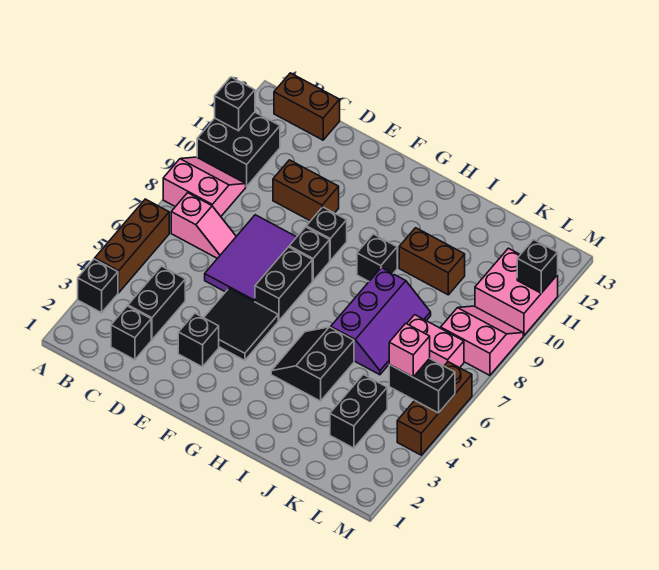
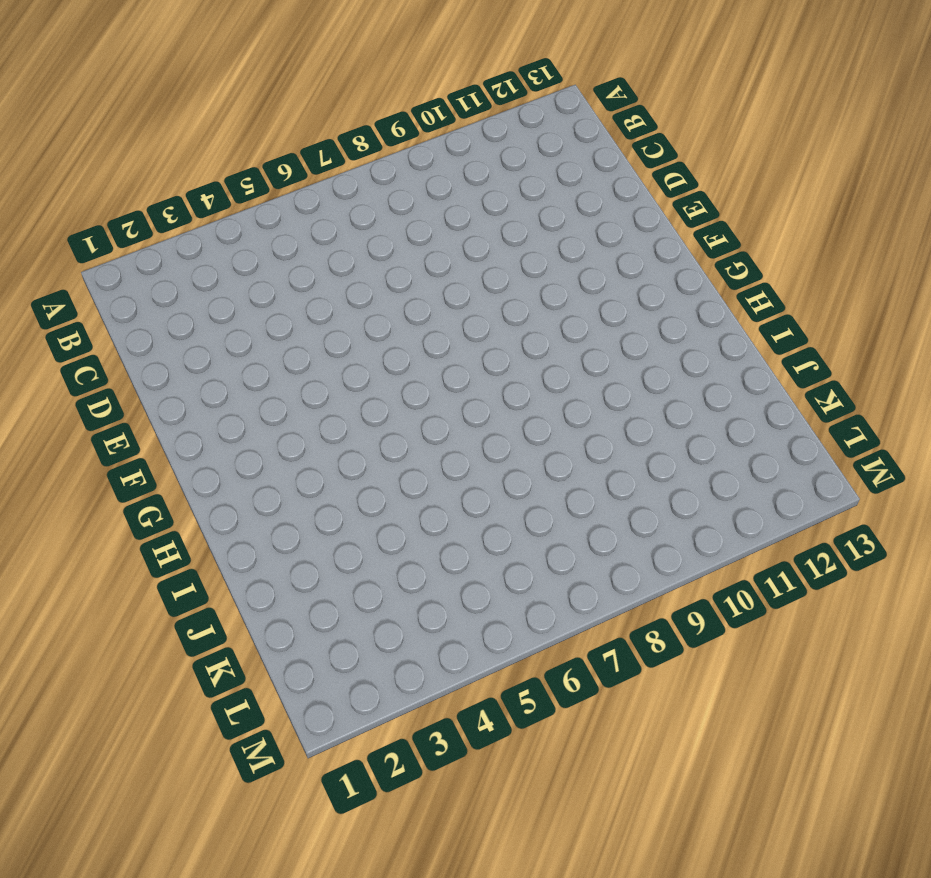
none -> black brick A3 level 1
none -> brown brick A4:A6 level 1
none -> pink slope A8:B9 level 1 top 8

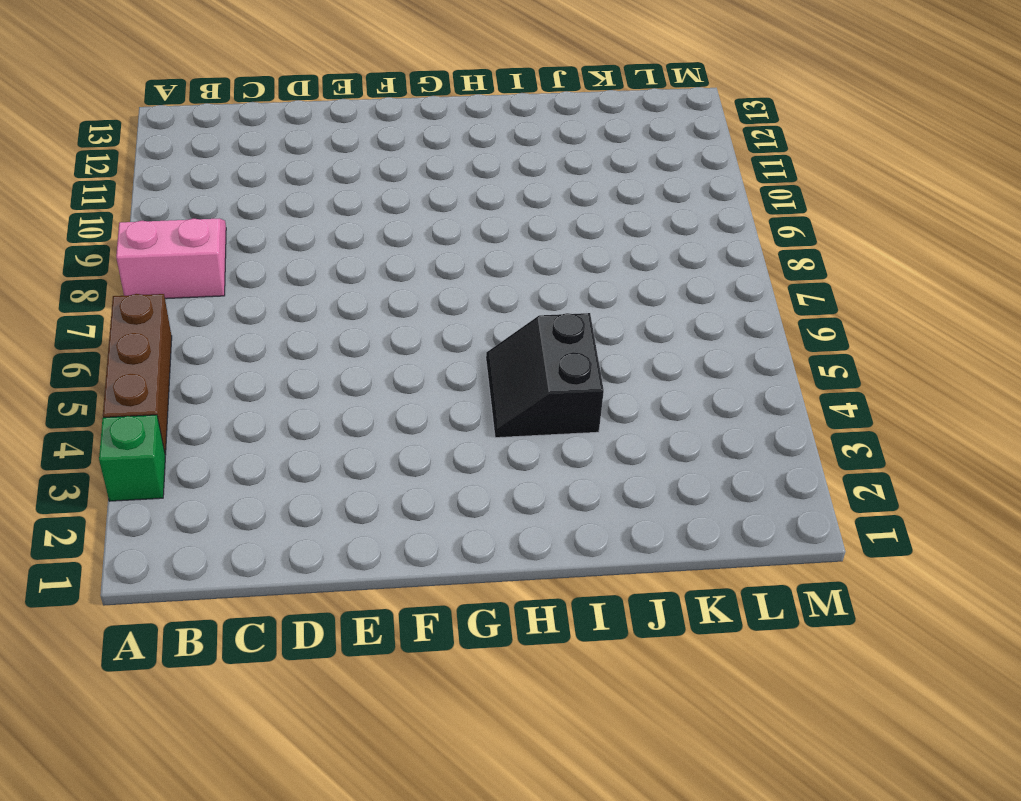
green brick A3 level 1 -> black brick A3 level 1
none -> black brick A10:B11 level 1
none -> pink slope B7:C7 level 1 top B
none -> brown brick B13:C13 level 1

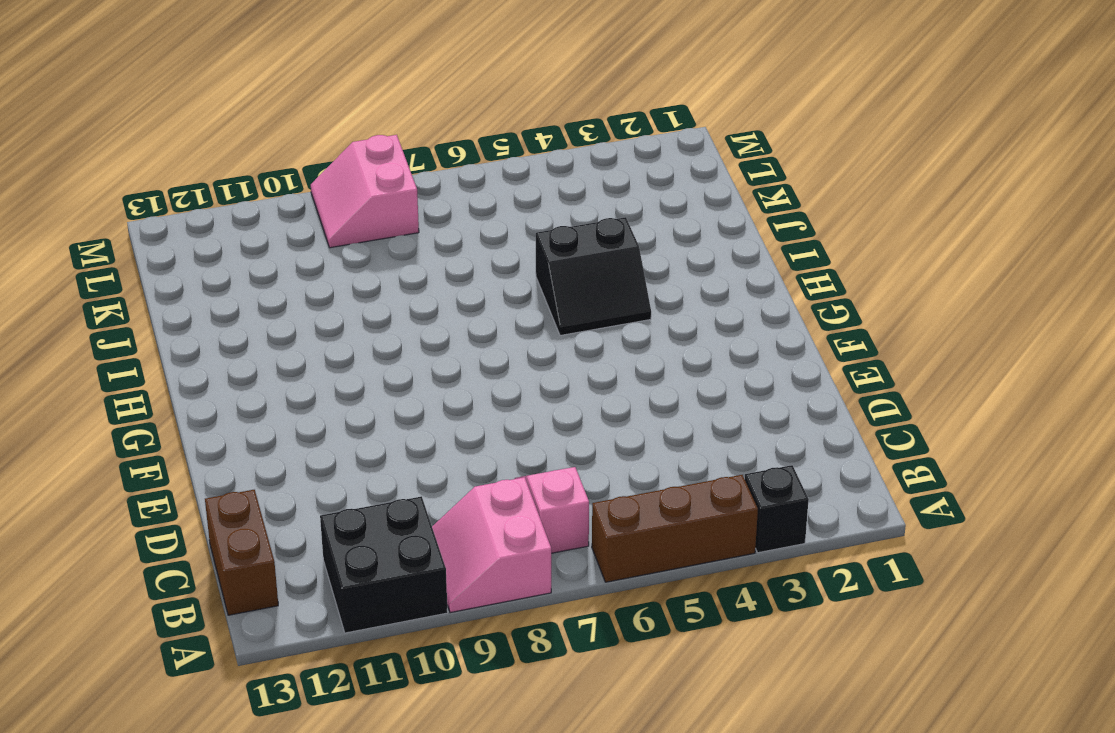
none -> black brick C2 level 1
none -> black brick C3:C4 level 1
none -> purple tile D6:E8 level 1

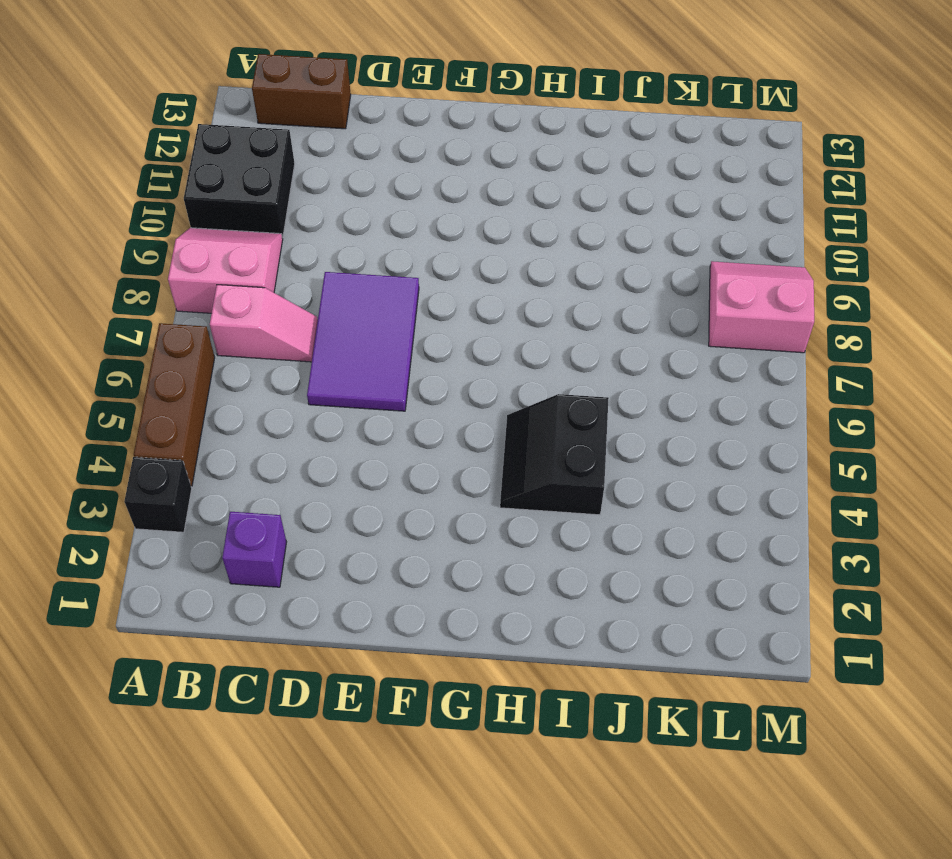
purple brick C2 level 1 -> black brick C2 level 1
none -> black brick C3:C4 level 1
none -> brown brick D10:E10 level 1
none -> black brick E3 level 1

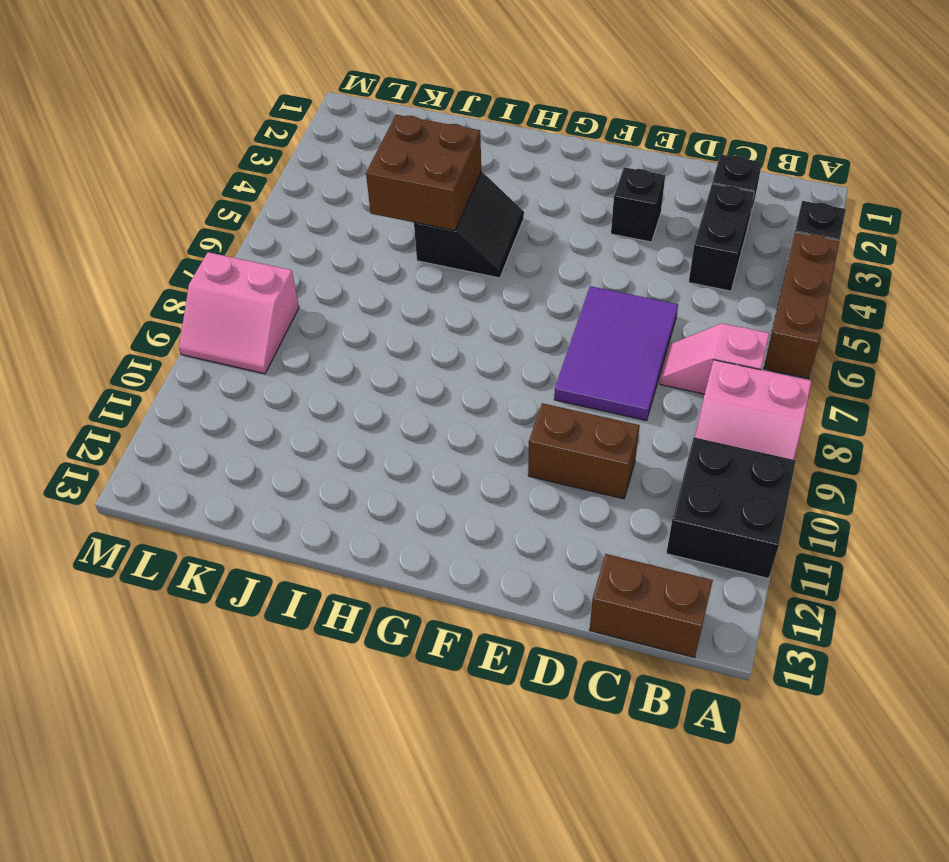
brown brick I4:J5 level 2 -> none
none -> black tile E4:F5 level 1
none -> black brick F6:F7 level 1
none -> black brick F8 level 1

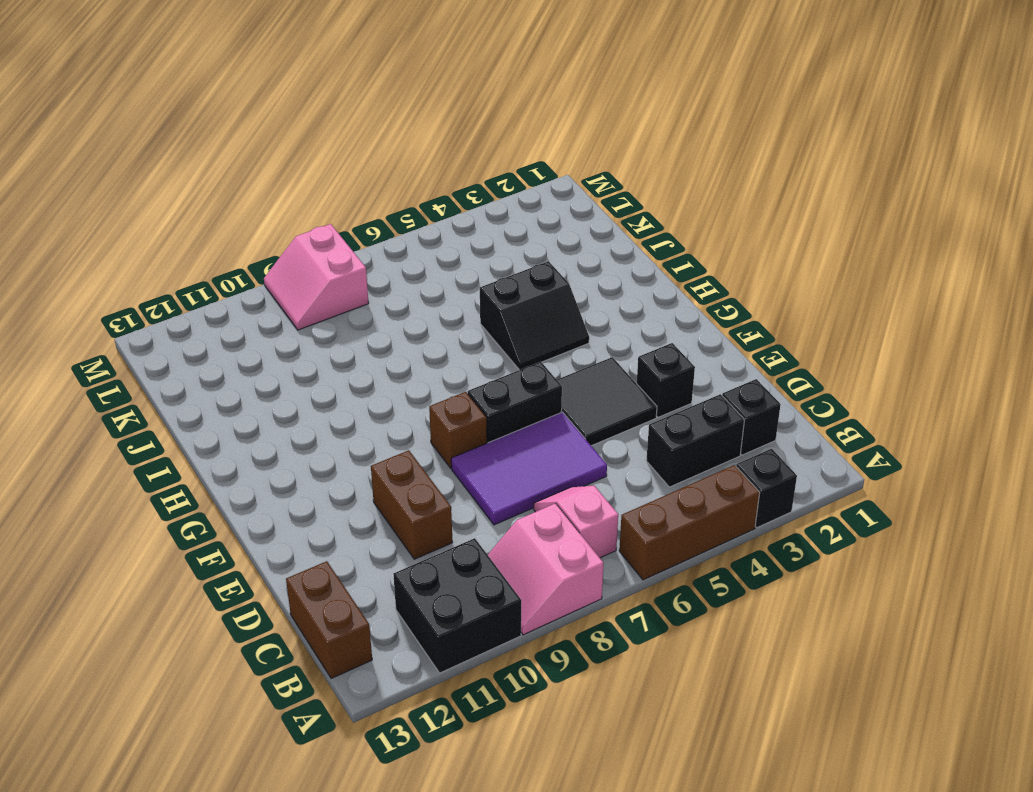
brown brick F8 level 1 -> black brick F8 level 1
none -> black brick F9 level 1
none -> black brick H9 level 1
none -> purple slope I6:J8 level 1 top I

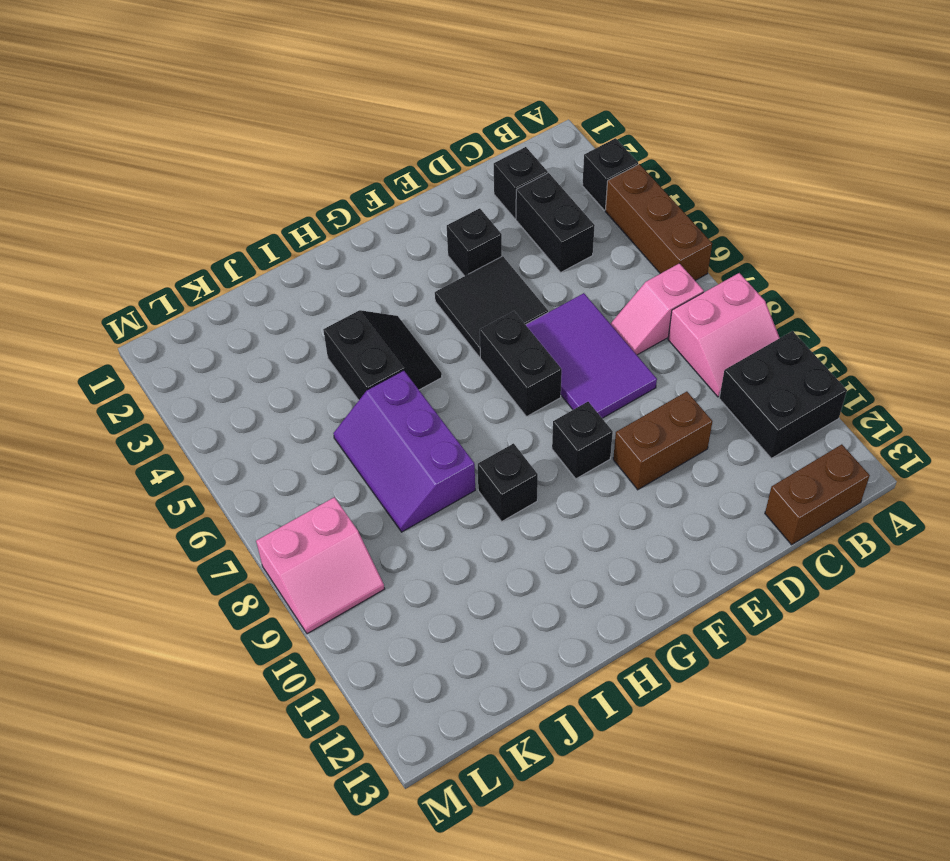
none -> black brick F8 level 1
none -> brown brick I10:J10 level 1
none -> black brick K3:K4 level 1

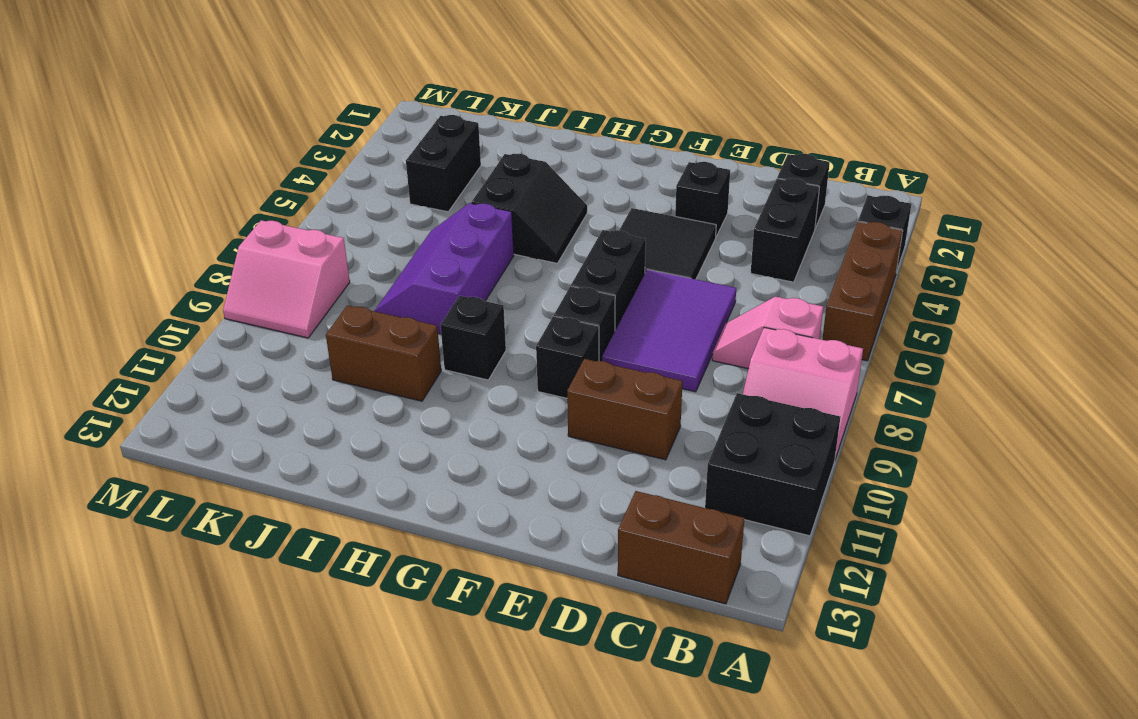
none -> pink brick K7:L7 level 1
none -> pink brick L10:M11 level 1
none -> brown brick M4:M6 level 1

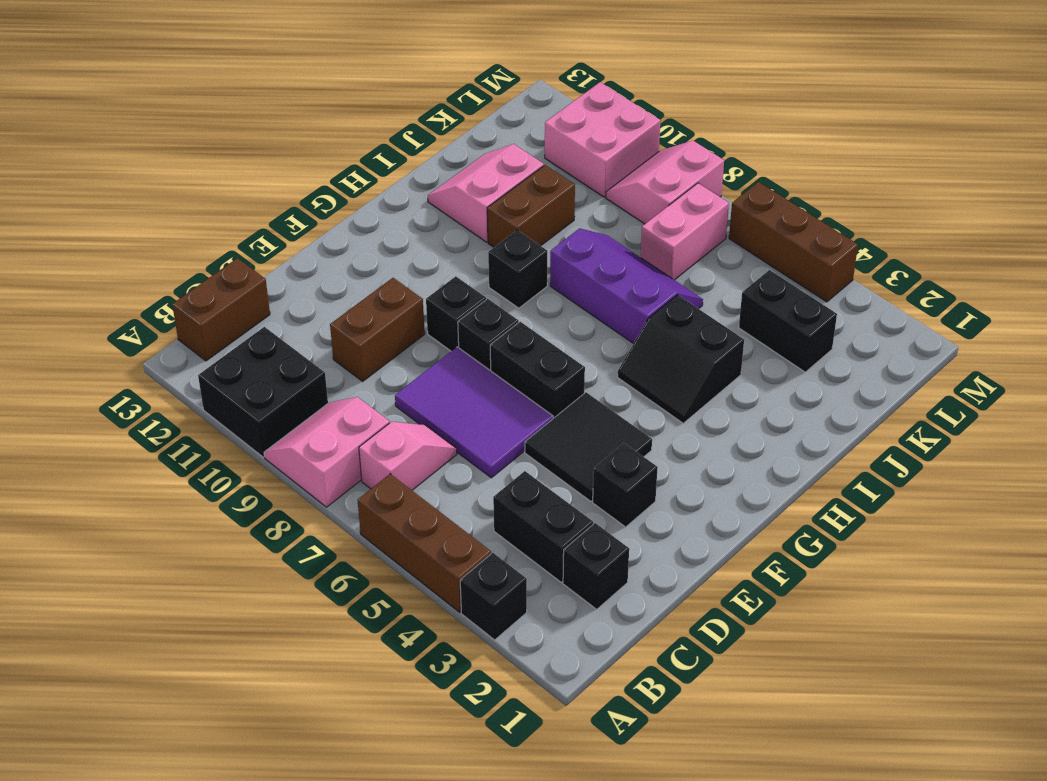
pink slope I11:J12 level 1 top 11 -> none
none -> black brick A11 level 2
none -> black brick L5:M5 level 2
none -> black brick M11 level 2

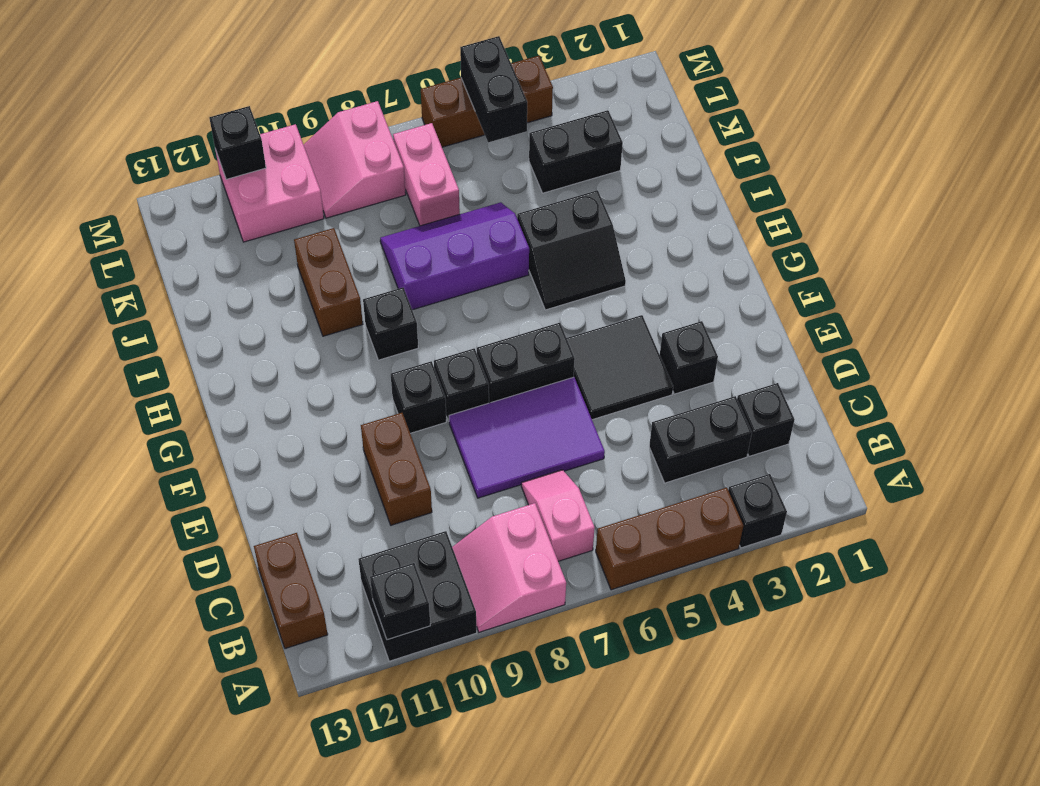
none -> pink brick L5 level 3

